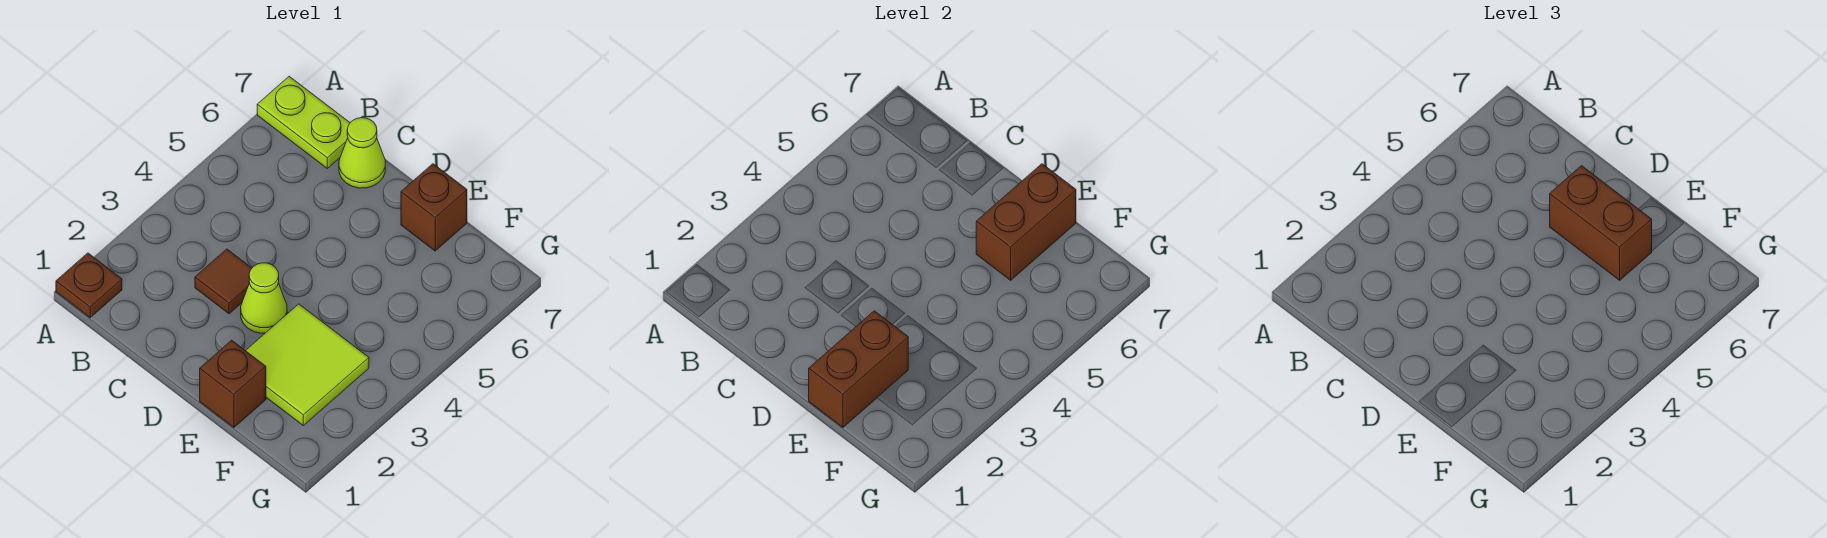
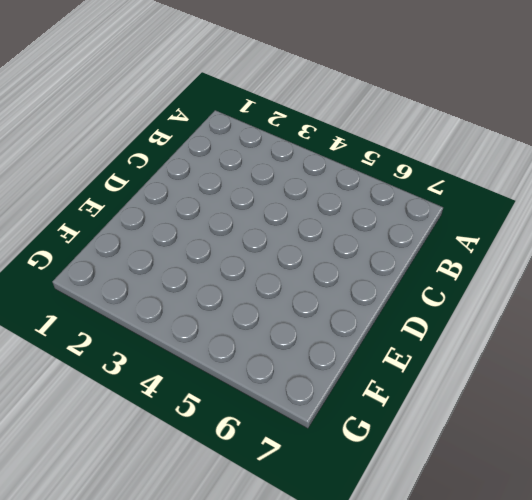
none -> brown plate A1 level 1
none -> lime plate A7:B7 level 1

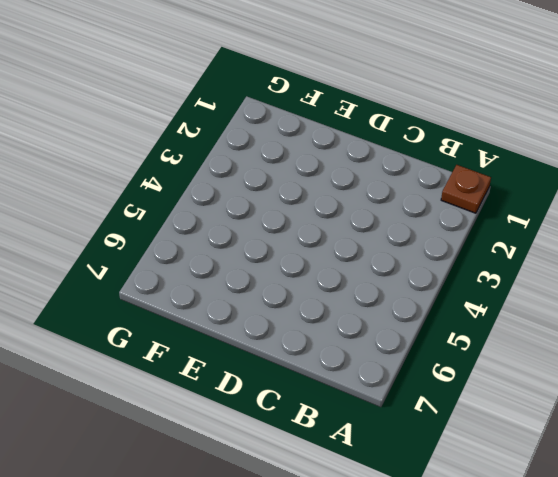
none -> lime plate A7:B7 level 1
none -> brown tile C3 level 1

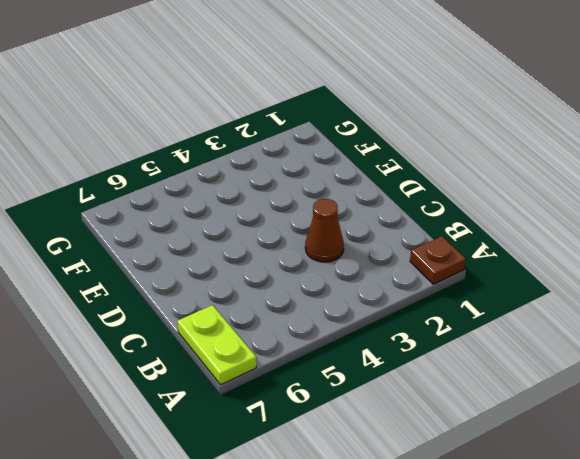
brown cone C3 level 1 -> brown tile C3 level 1
none -> lime cone C7 level 1
none -> lime cone D3 level 1

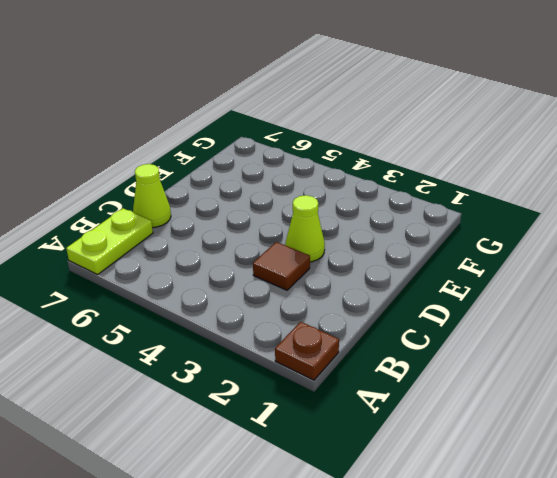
none -> brown brick E1 level 1
none -> lime tile E2:F3 level 1

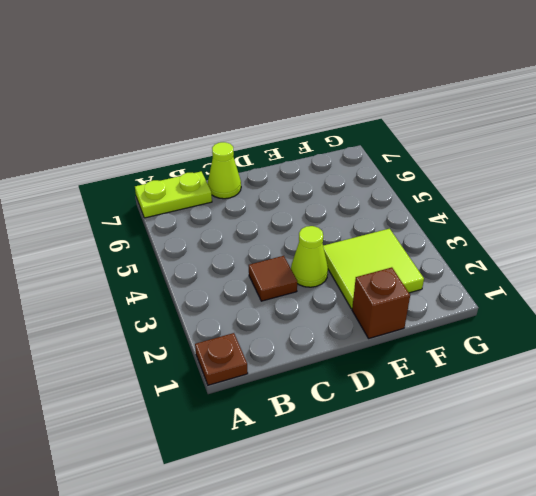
none -> brown brick E7 level 1
none -> brown brick E1:E2 level 2

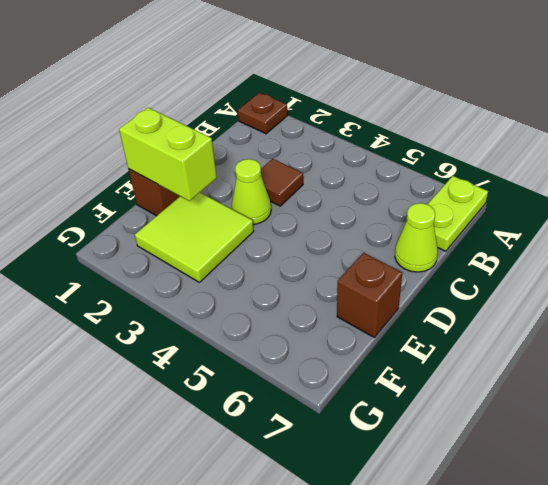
lime brick E1:E2 level 2 -> brown brick E1:E2 level 2
none -> brown brick E6:E7 level 2
none -> brown brick D6:E6 level 3

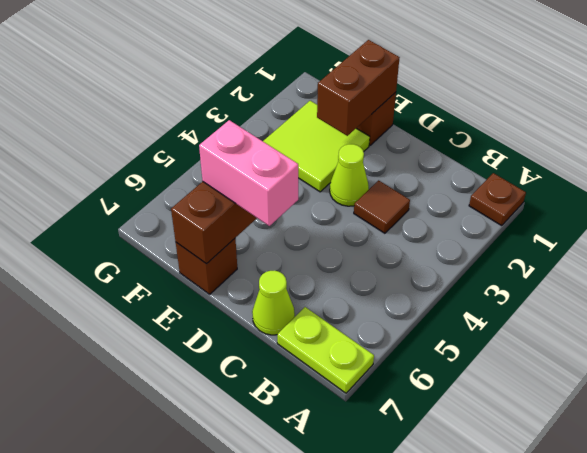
pink brick D6:E6 level 3 -> brown brick D6:E6 level 3

